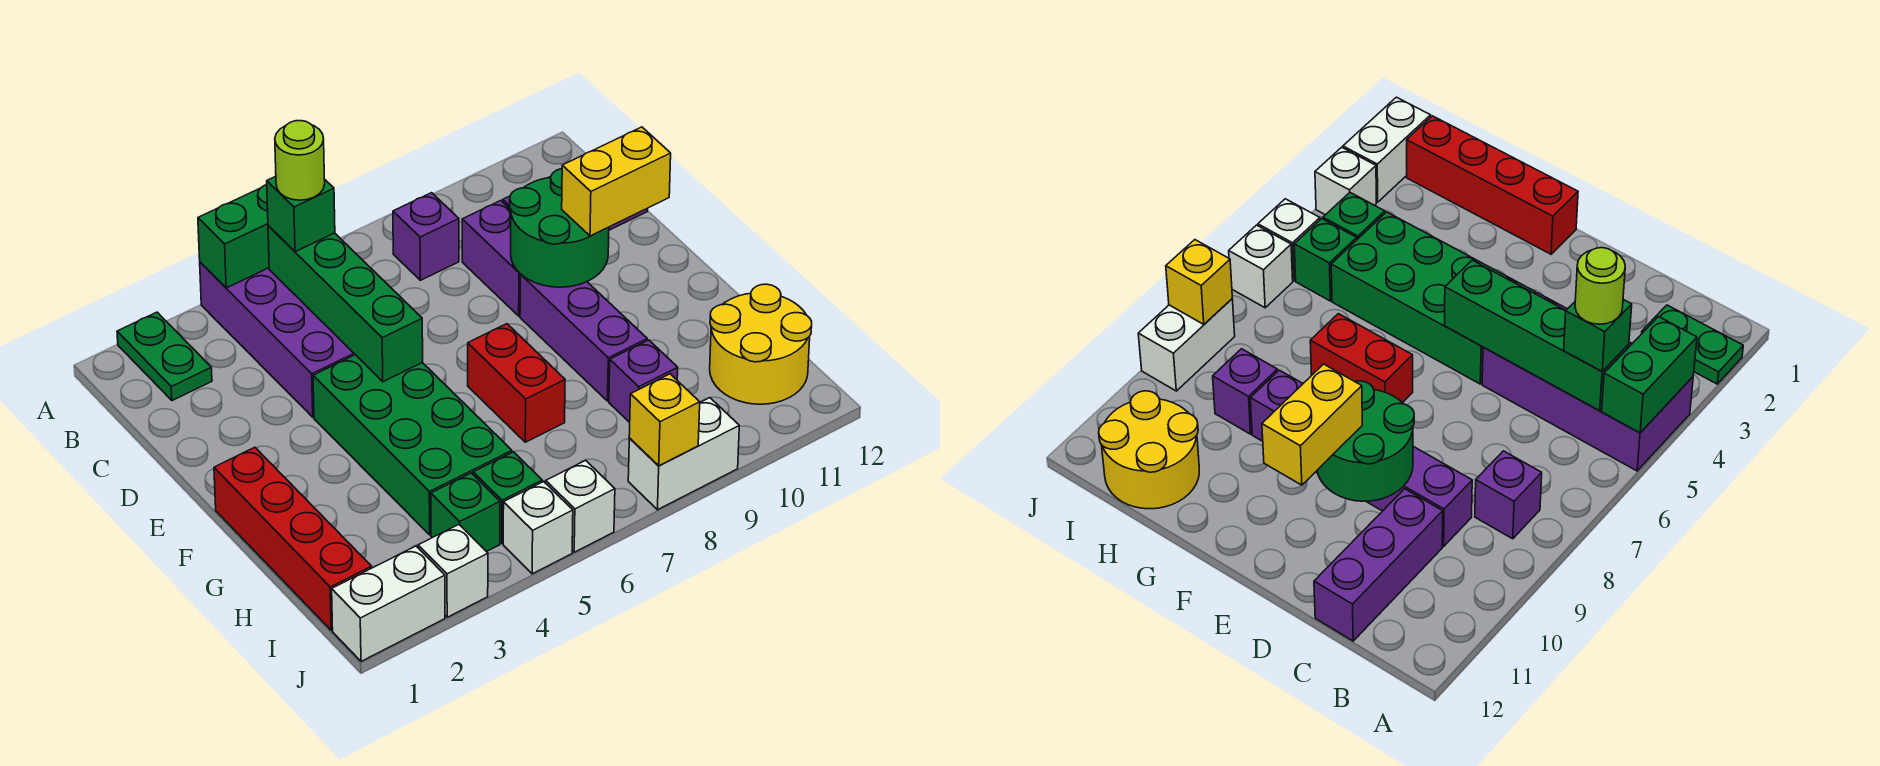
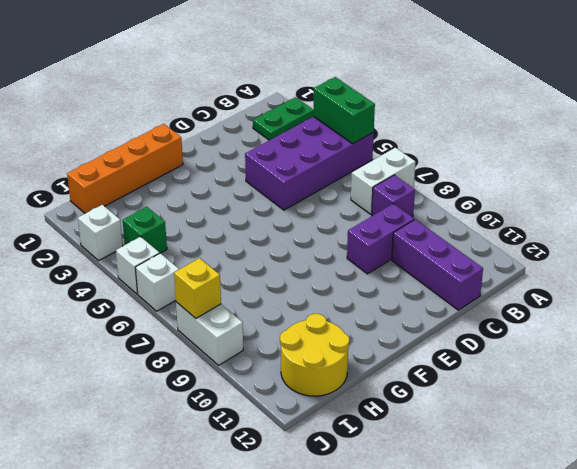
white brick A7:B7 level 1 -> white brick J1:J2 level 1
orange brick F1:I1 level 1 -> red brick F1:I1 level 1
none -> green brick E4:H5 level 1
none -> purple brick E9:G9 level 1
none -> red brick F7:G7 level 1

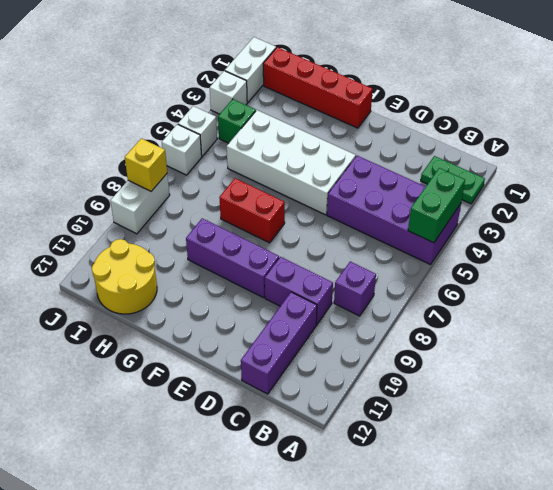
white brick E4:H5 level 1 -> green brick E4:H5 level 1
none -> purple brick H9 level 1
none -> green brick I5 level 1
none -> green brick B5:E5 level 2

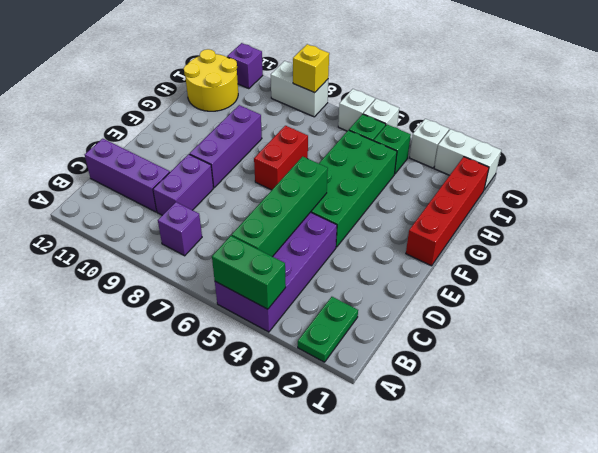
purple brick J11 level 1 -> purple brick H9 level 1
none -> green round brick D9:E10 level 2
none -> green brick B5 level 3
none -> yellow brick E10:E11 level 3

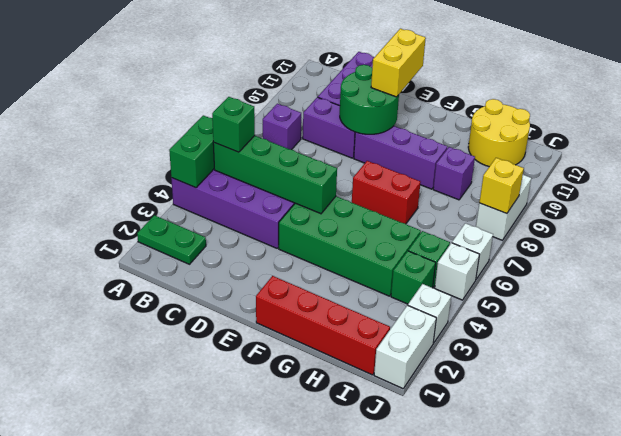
none -> lime round brick B5 level 4

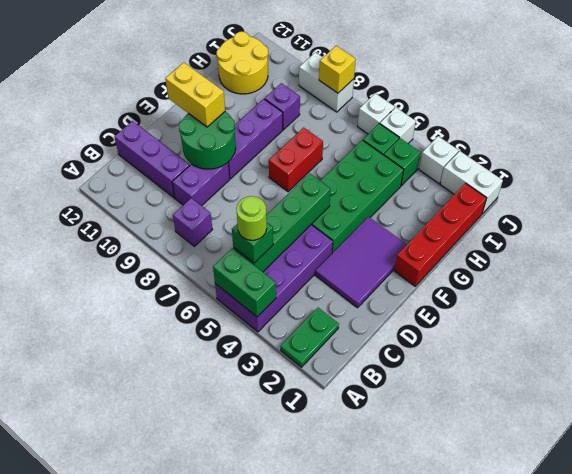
purple tile D2:F3 level 1 -> none

